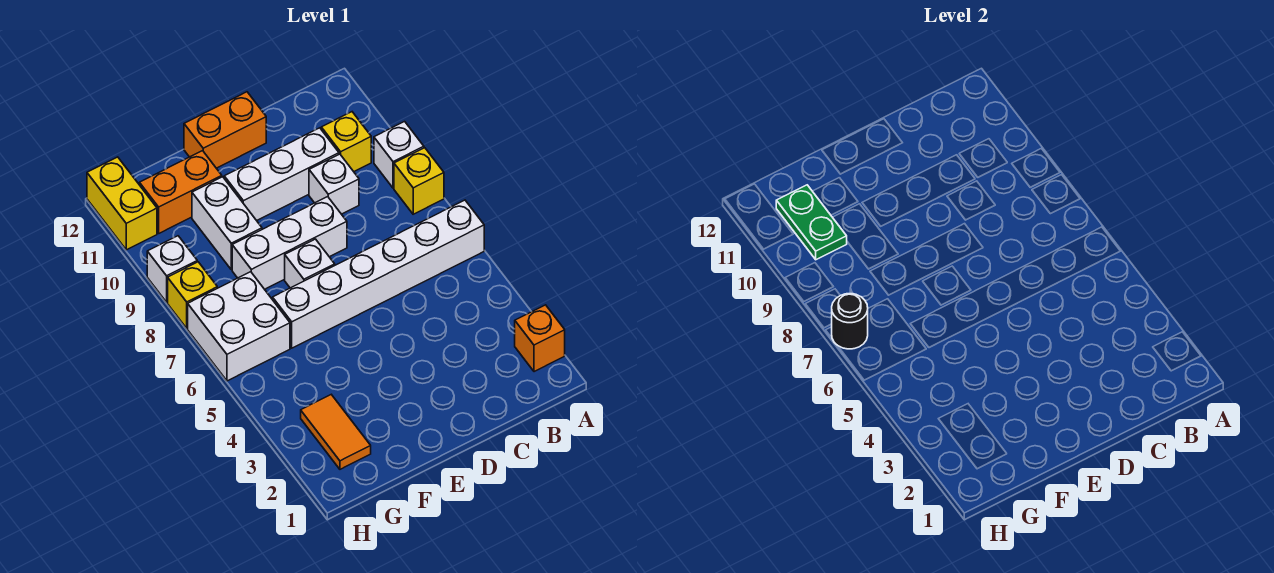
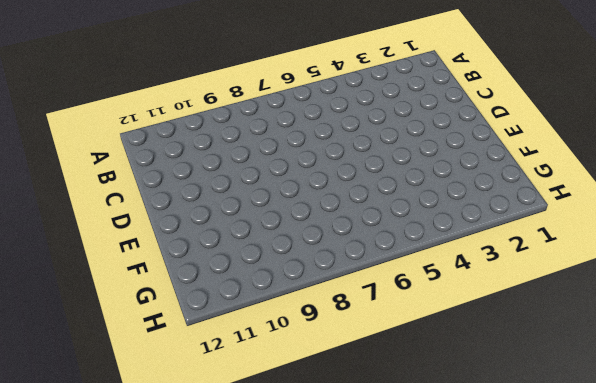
none -> orange brick A2 level 1
none -> white brick A6:F6 level 1
none -> yellow brick A8 level 1

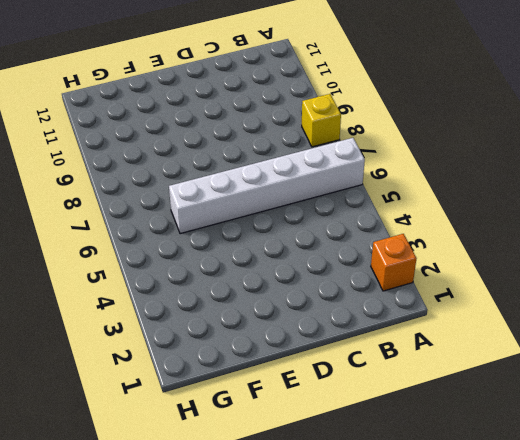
none -> white brick A9 level 1
none -> yellow brick B10 level 1
none -> white brick C9 level 1

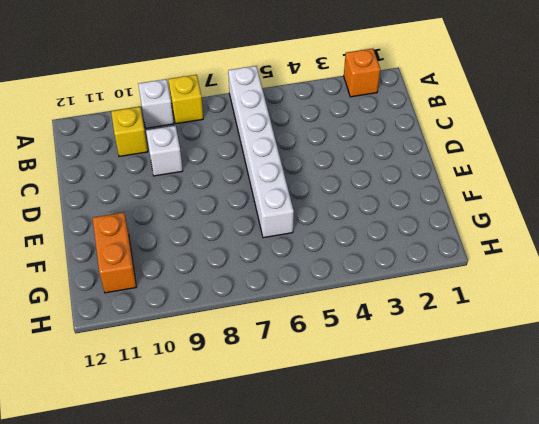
none -> white brick C10:E10 level 1
none -> white brick D8:F8 level 1
none -> orange brick D12:E12 level 1

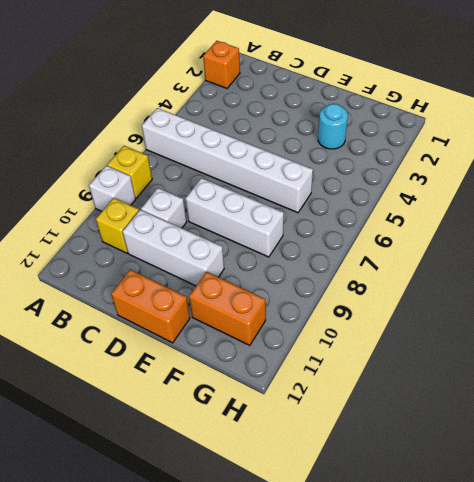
cyan round brick F3 level 1 -> none
none -> white brick E7 level 1
none -> white brick F9:F10 level 1
none -> orange tile G2:G3 level 1

